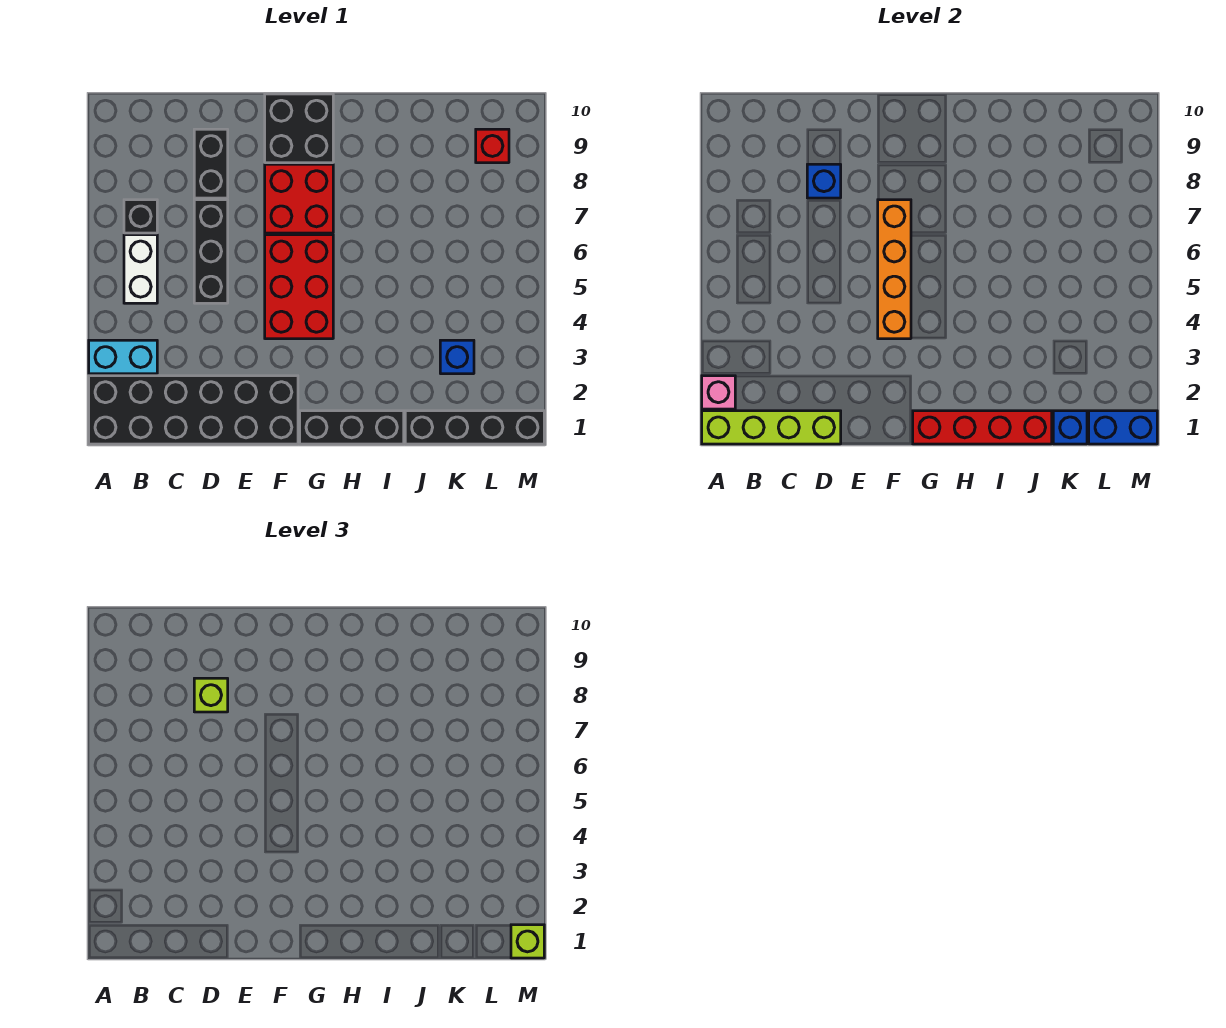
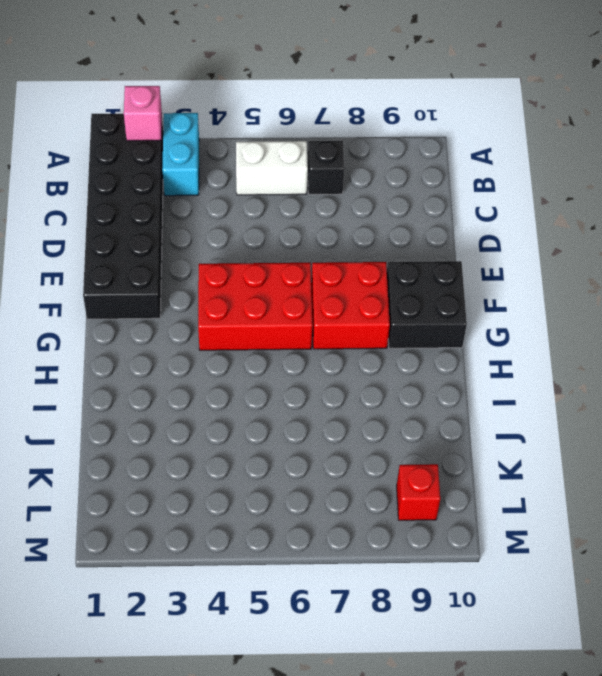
none -> black brick D5:D7 level 1
none -> black brick D8:D9 level 1
none -> black brick G1:I1 level 1

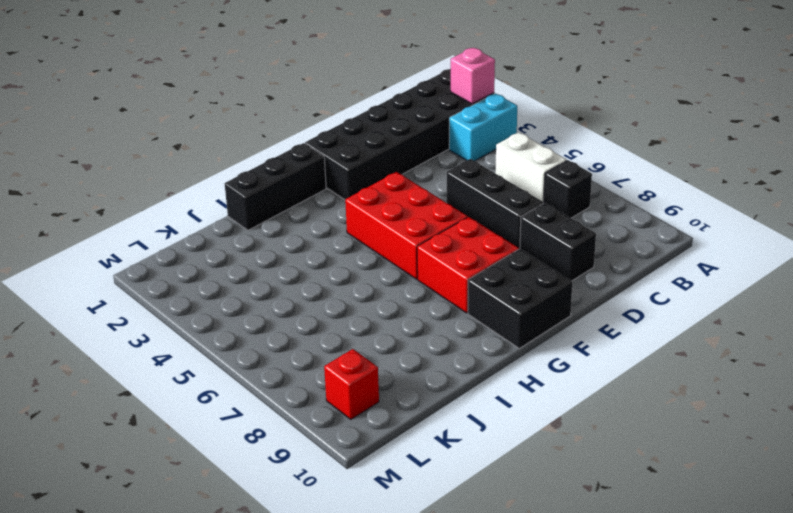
none -> black brick J1:M1 level 1
none -> blue brick K3 level 1
none -> lime brick A1:D1 level 2

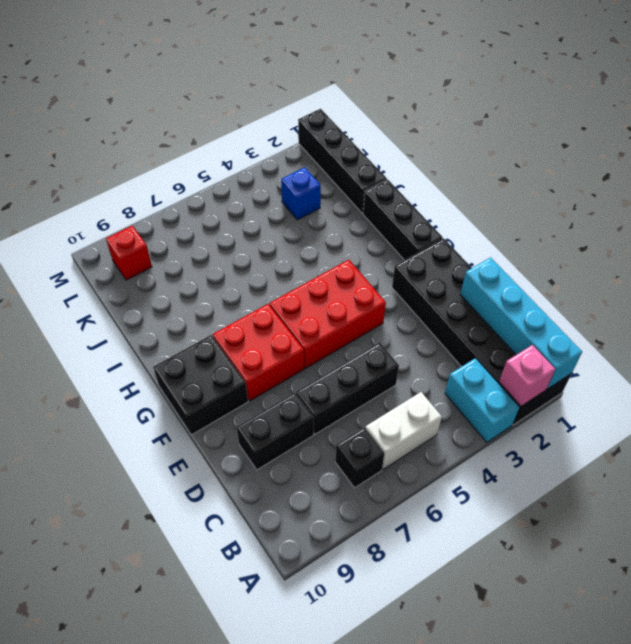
cyan brick A1:D1 level 2 -> lime brick A1:D1 level 2
none -> blue brick D8 level 2
none -> orange brick F4:F7 level 2
none -> red brick G1:J1 level 2

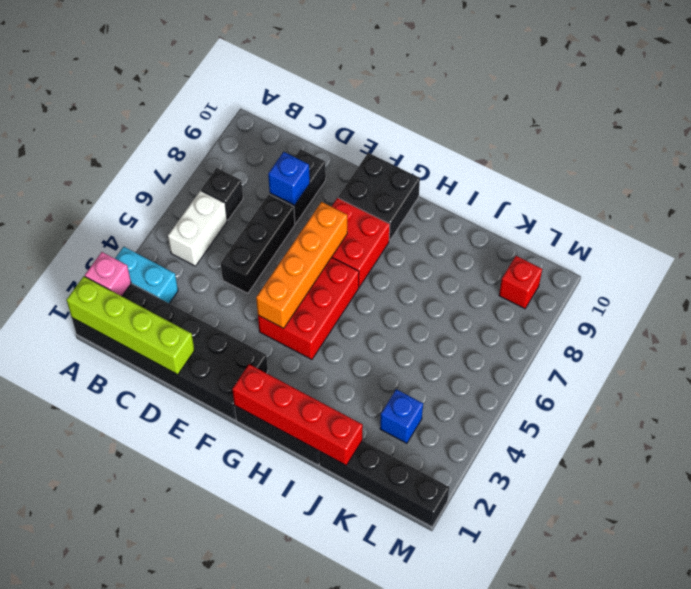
none -> blue brick K1 level 2
none -> blue brick L1:M1 level 2
none -> lime brick D8 level 3

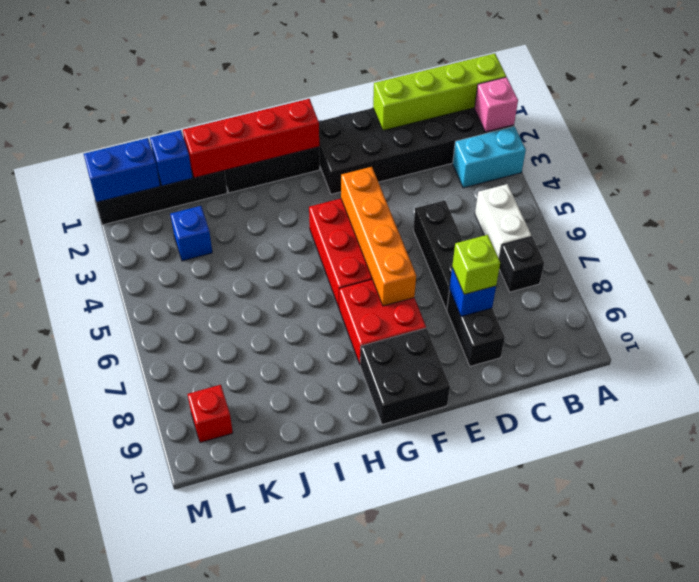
none -> lime brick M1 level 3

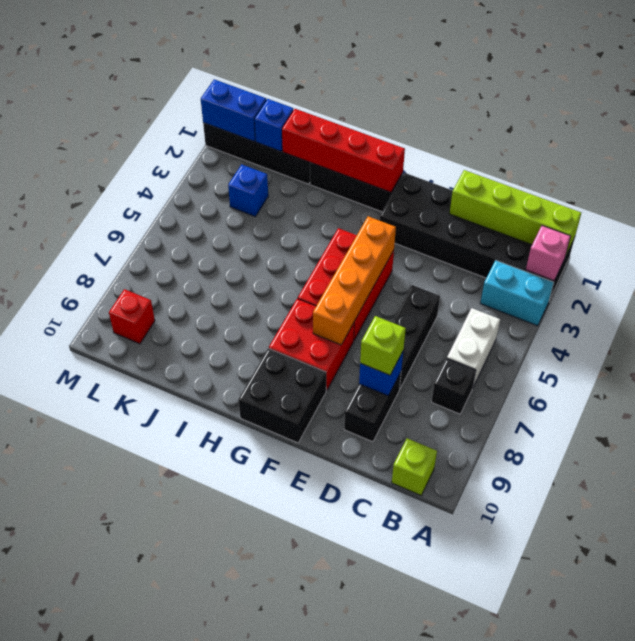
lime brick B10 level 1 -> lime brick M1 level 3

